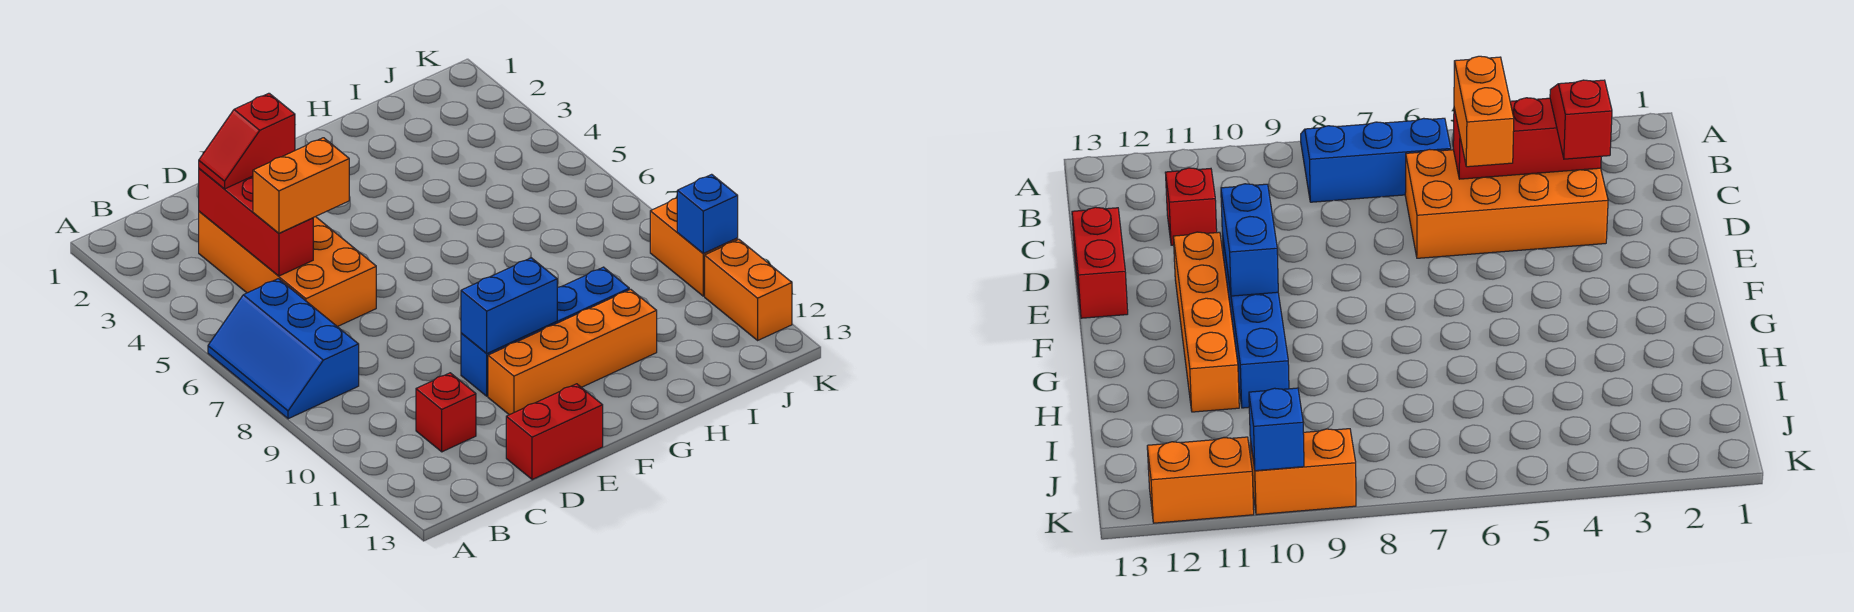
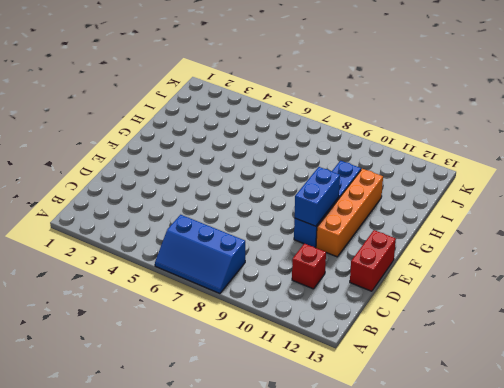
none -> orange brick C3:D6 level 1
none -> orange brick K9:K10 level 1
none -> orange brick K11:K12 level 1

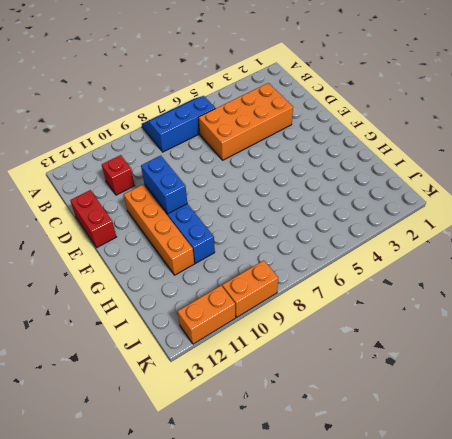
none -> red brick C3:C5 level 2
none -> blue brick K10 level 2
none -> red slope C3:D3 level 3 top D

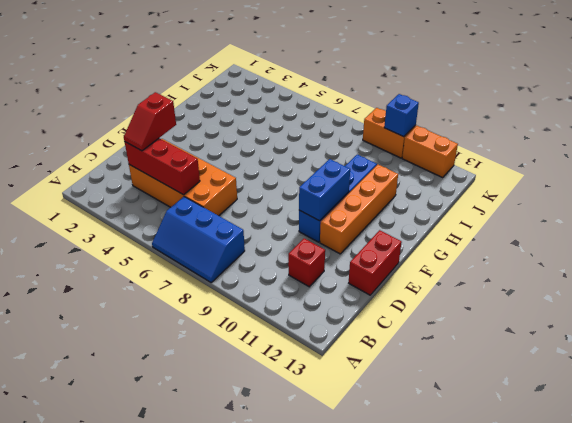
none -> orange brick C5:D5 level 3

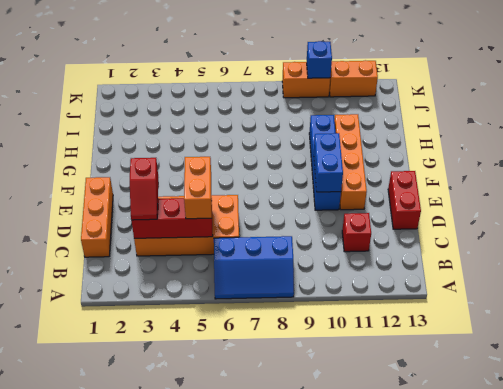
orange brick C1:E1 level 1 -> none

